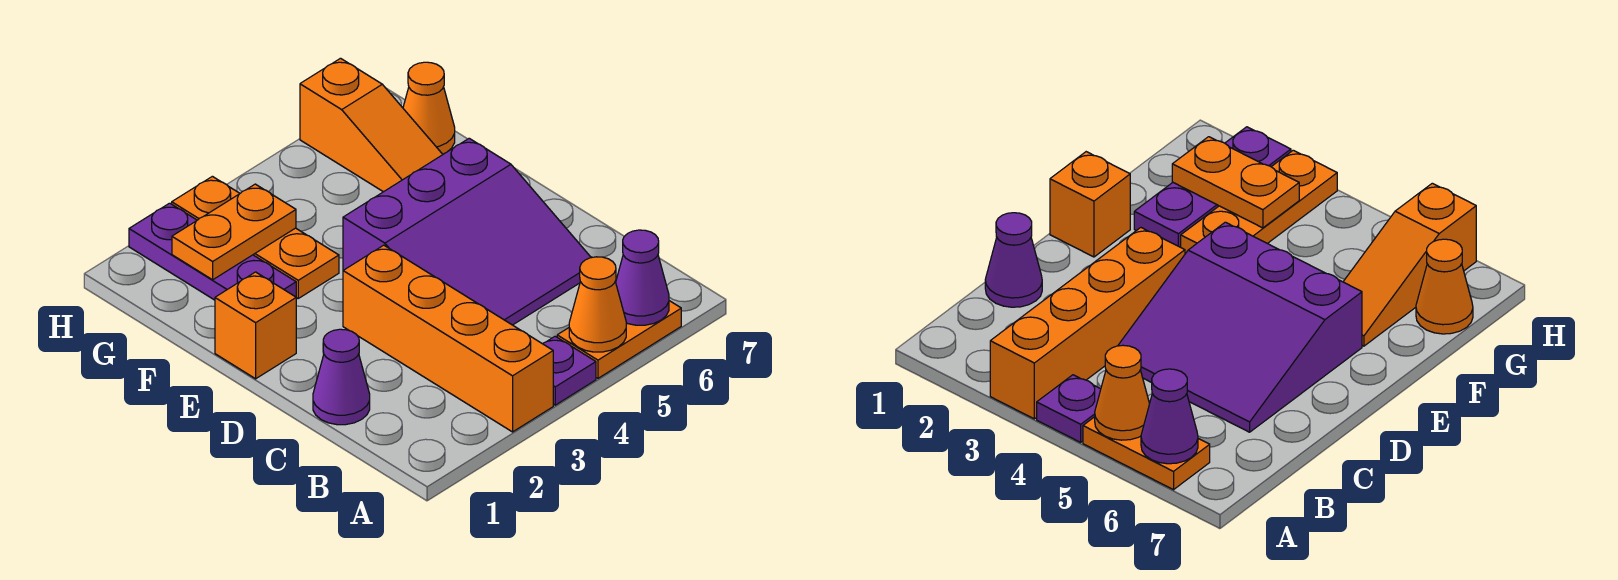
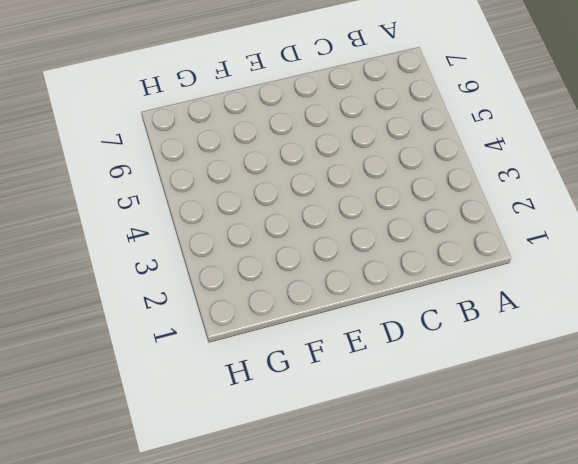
none -> orange brick A3:D3 level 1
none -> purple plate A4 level 1
none -> orange plate A5:A6 level 1

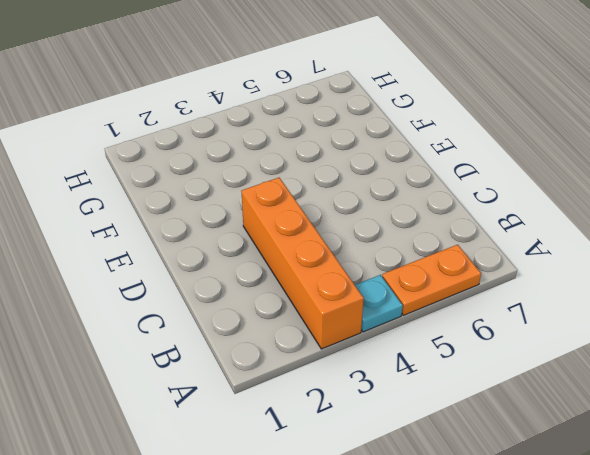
cyan plate A4 level 1 -> purple plate A4 level 1
none -> purple cone C1 level 1
none -> purple slope C4:E6 level 1 top E
none -> orange brick E1 level 1

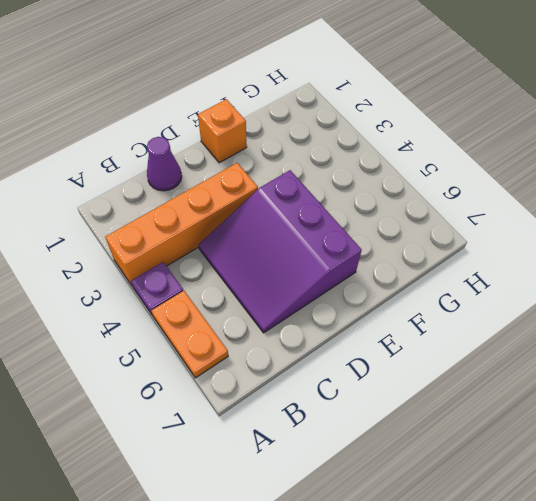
none -> purple plate F2:H2 level 1
none -> orange plate F3:H3 level 1
none -> orange slope F6:H6 level 1 top H

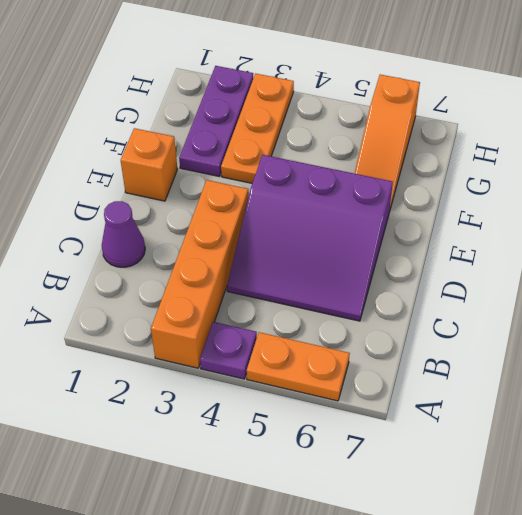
none -> orange cone G7 level 1
none -> orange cone A5 level 2
none -> purple cone A6 level 2

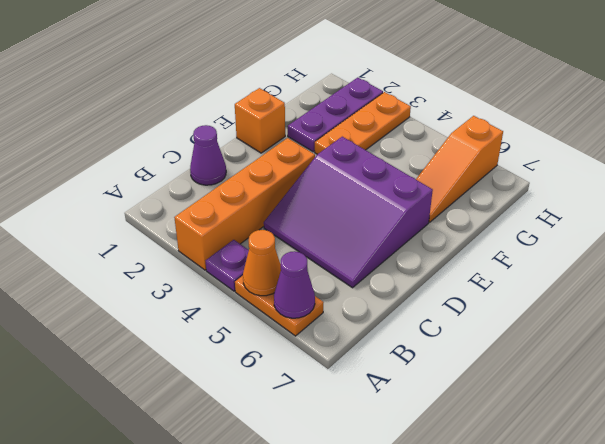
none -> orange cone G7 level 1
none -> orange plate G2:G3 level 2

